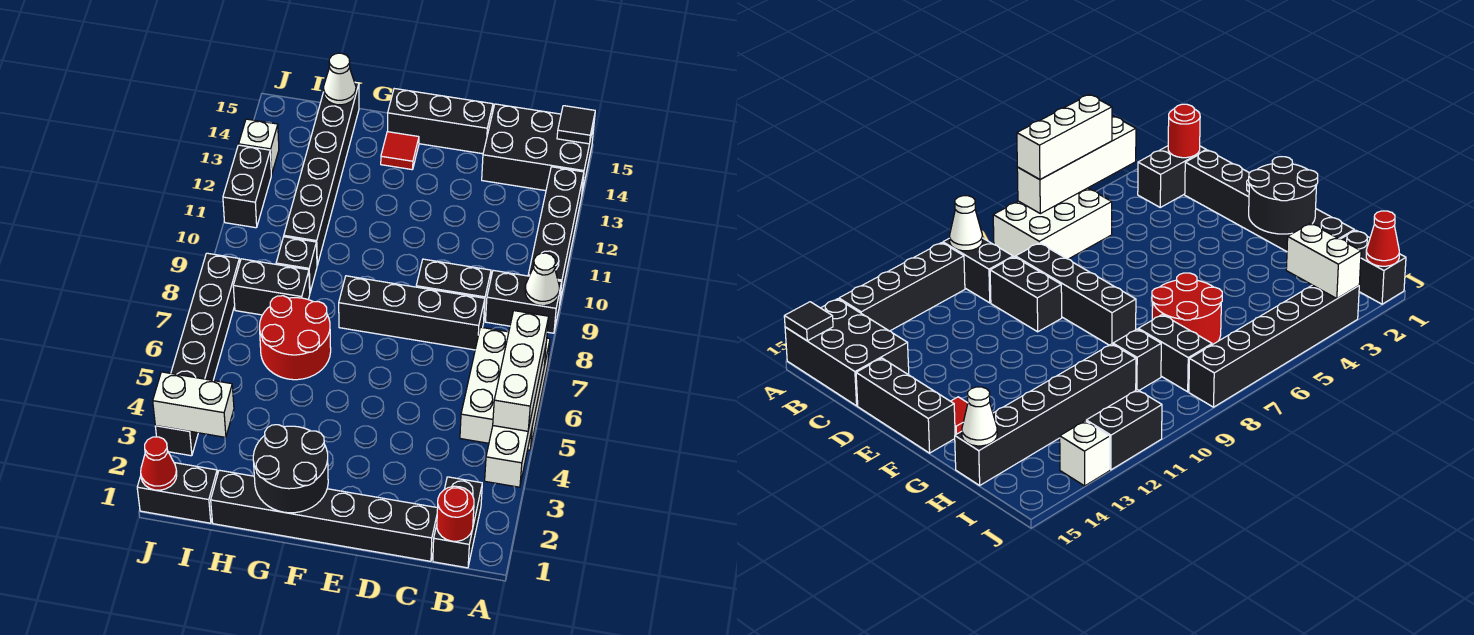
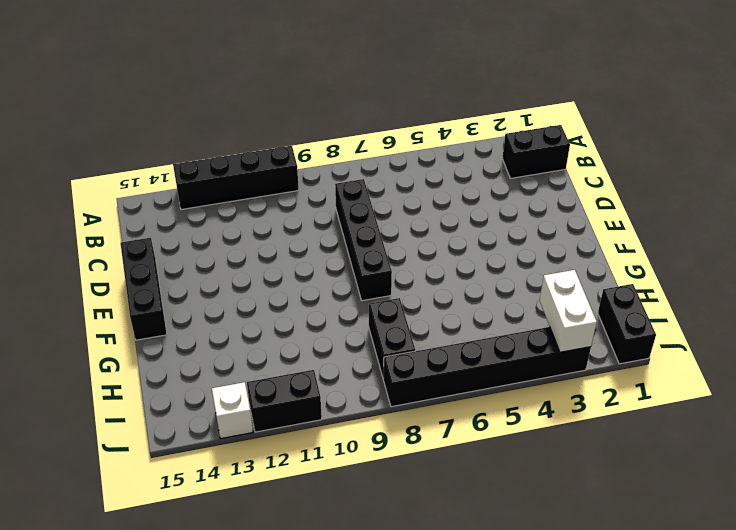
none -> white brick A5:B7 level 1
none -> black brick A9:B9 level 1
none -> black brick A14:C15 level 1

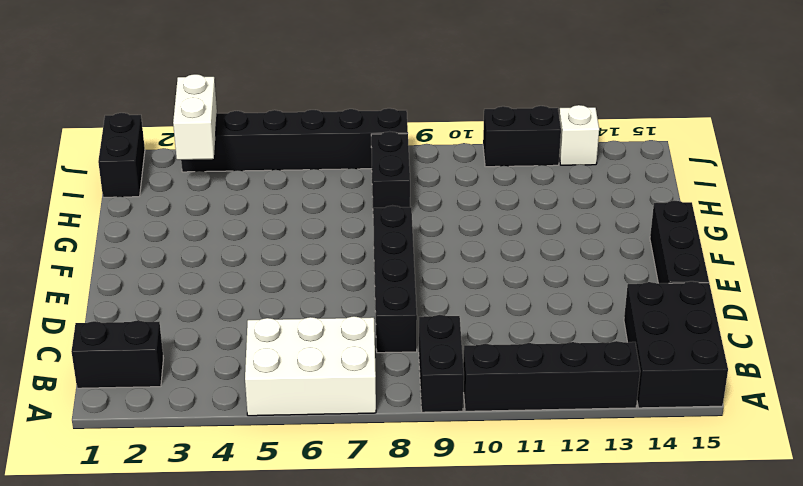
none -> black brick C1:H1 level 1
none -> black brick C9:D9 level 1
none -> red tile F14 level 1

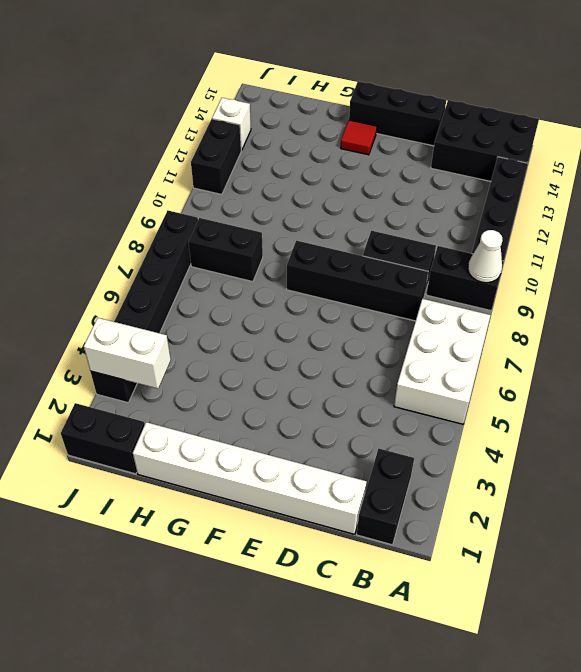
white brick C1:H1 level 1 -> black brick C1:H1 level 1
none -> red round brick G6:H7 level 1
none -> black brick H9 level 1
none -> black brick H10:H15 level 1

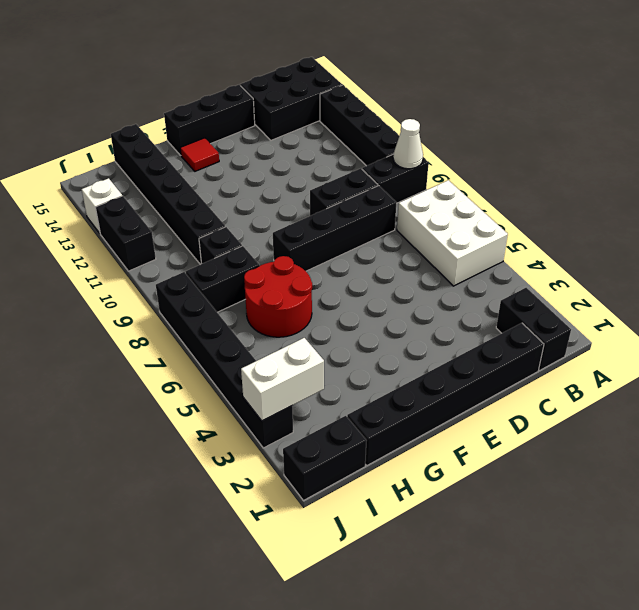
none -> white brick A3:A6 level 2
none -> black tile A15 level 2
none -> red round brick B1 level 2

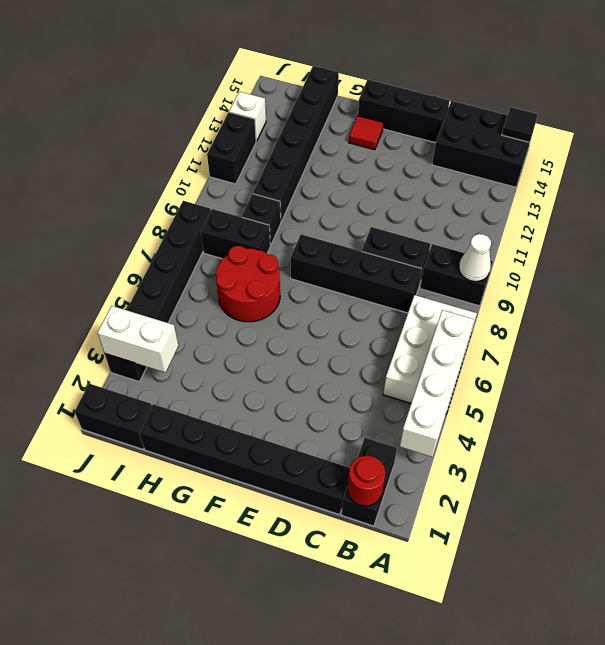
none -> black brick A10:A13 level 1
none -> black round brick F1:G2 level 2
none -> white cone H15 level 2

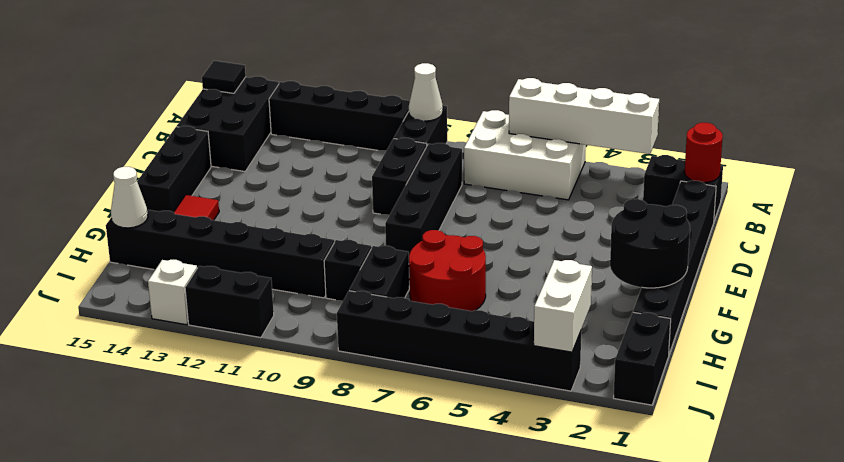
none -> red cone J1 level 2
none -> white brick A4:A6 level 3

